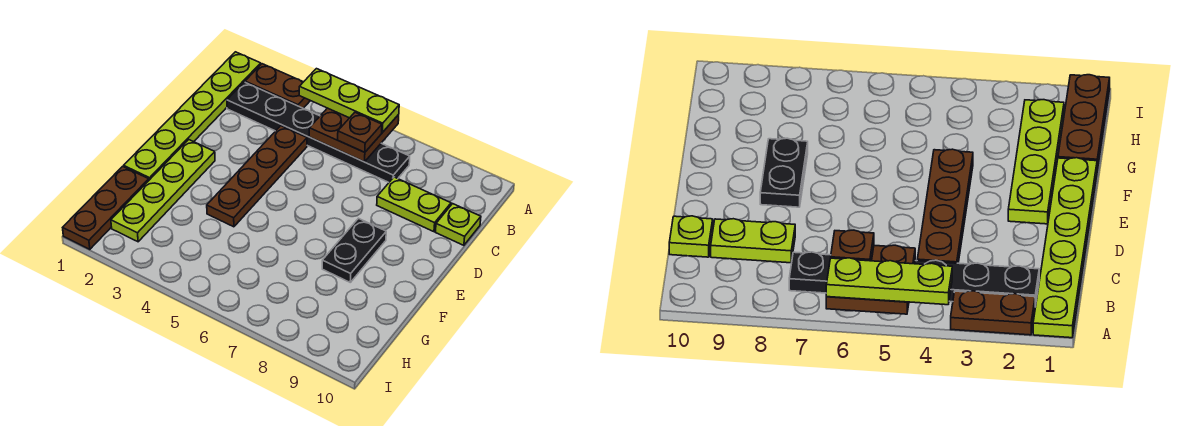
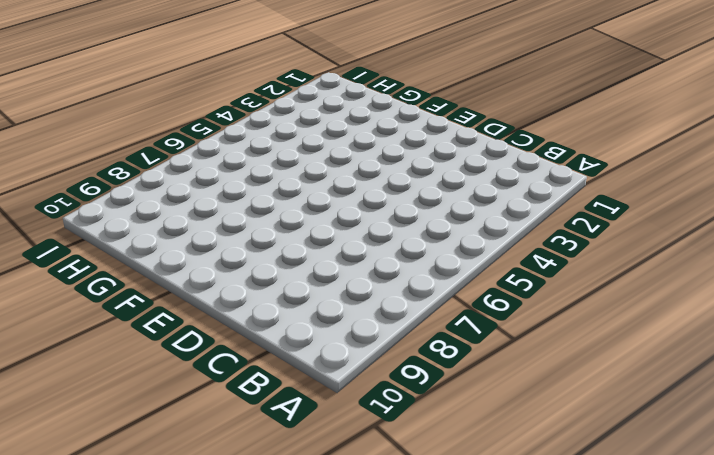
none -> lime plate A1:F1 level 1
none -> brown plate A2:A3 level 1
none -> black plate B2:B7 level 1

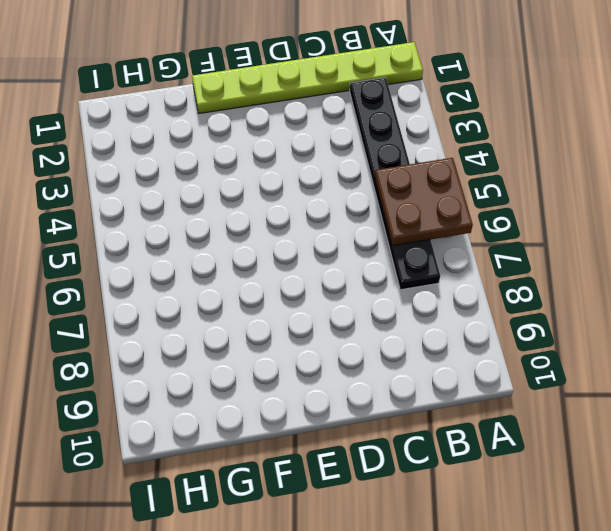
none -> brown plate A2:A3 level 1
none -> brown plate C4:F4 level 1
none -> lime plate C8:C9 level 1

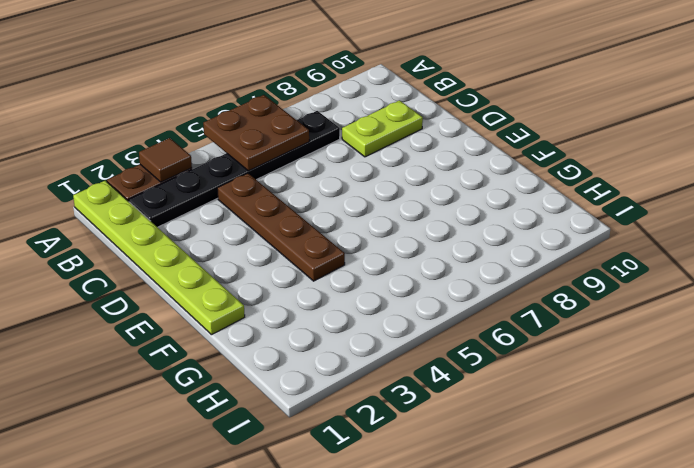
brown tile A3 level 2 -> none
none -> lime plate C10 level 1
none -> lime plate E2:H2 level 1
none -> black plate E8:F8 level 1

